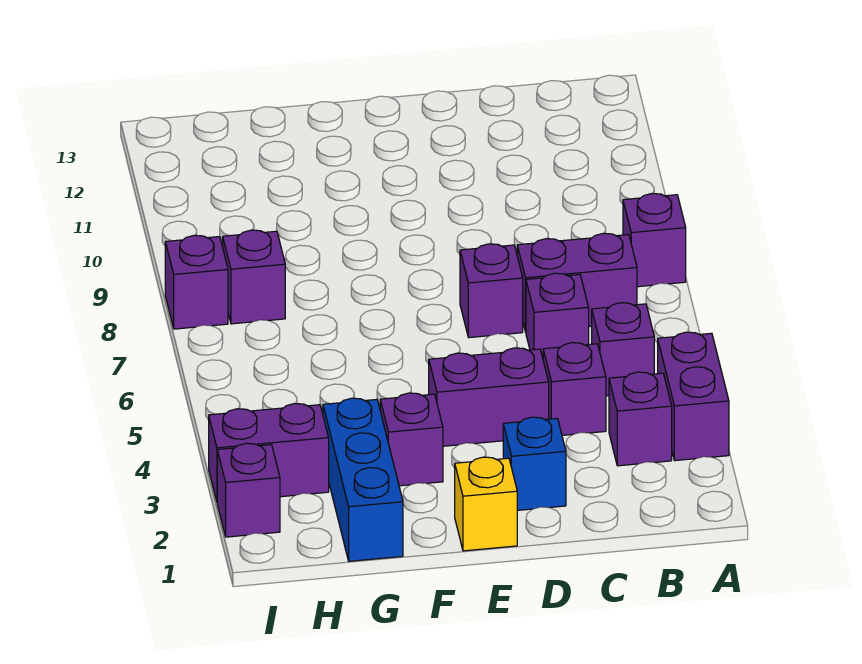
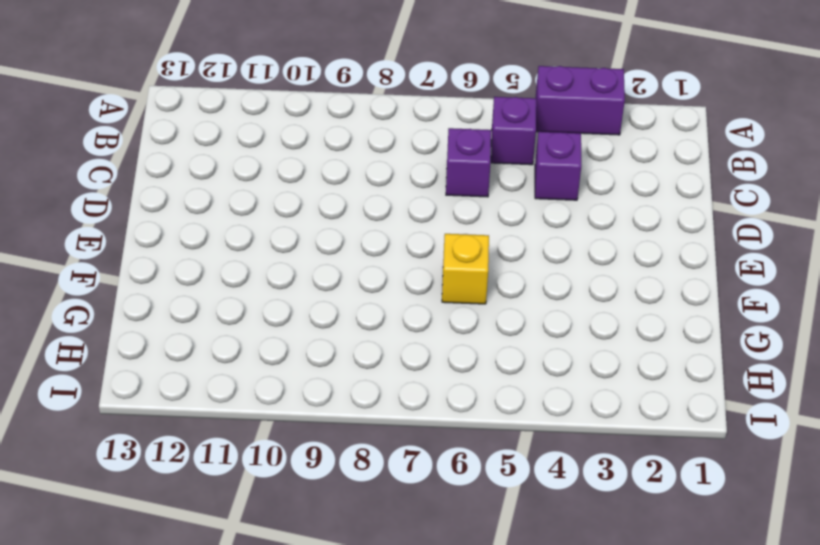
yellow brick F6 level 1 -> yellow brick E1 level 1
none -> purple brick A8 level 1
none -> purple brick B3 level 1
none -> purple brick B7:C7 level 1

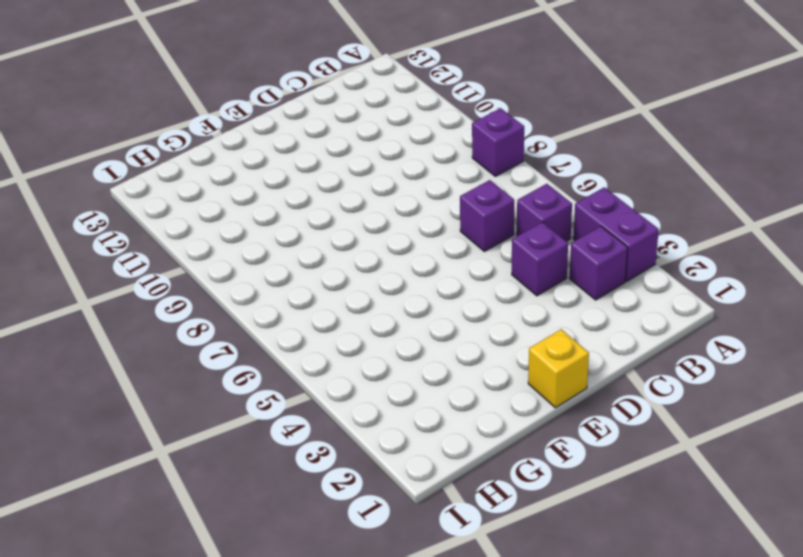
none -> purple brick B7:C7 level 1
none -> blue brick D2 level 1
none -> purple brick D4:E4 level 1

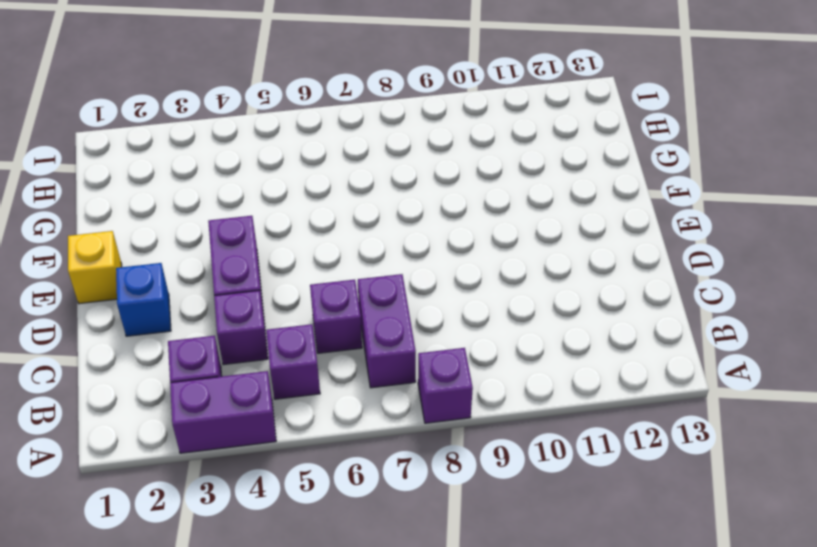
none -> purple brick D7 level 1
none -> purple brick F3 level 1
none -> blue brick G1:G3 level 1

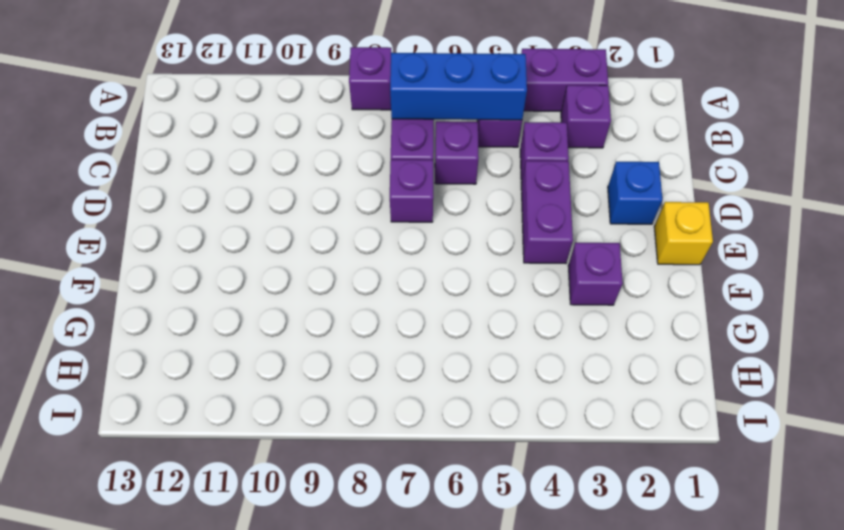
blue brick B5:B7 level 2 -> blue brick G1:G3 level 1
none -> purple brick H3:I3 level 1
none -> purple brick H8 level 1
none -> purple brick I2 level 1

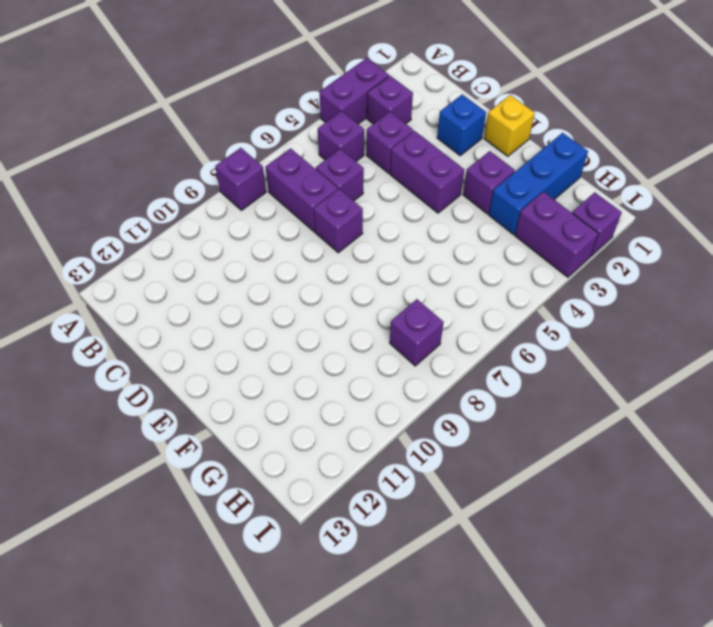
none -> purple brick I8 level 1

